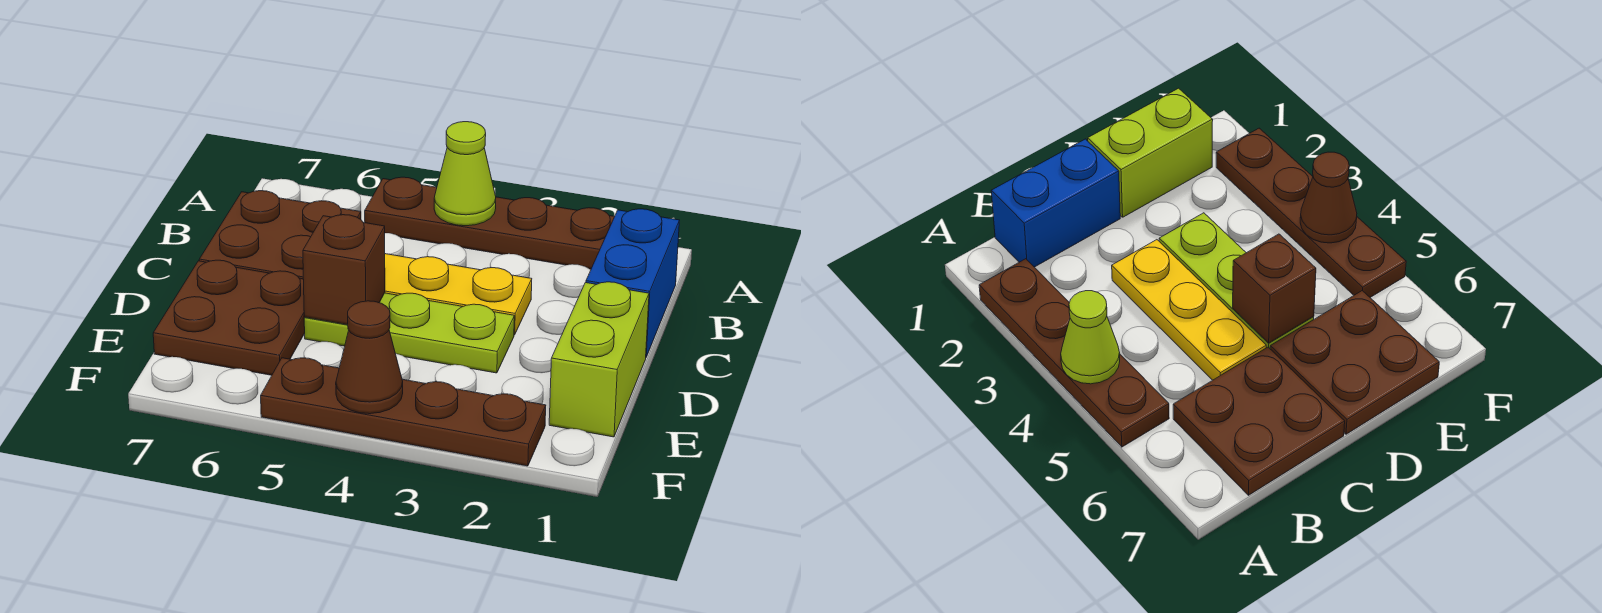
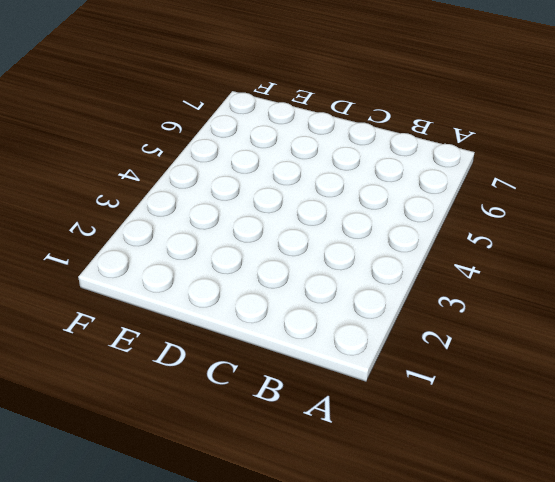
none -> brown plate A2:A5 level 1
none -> blue brick B1:C1 level 1

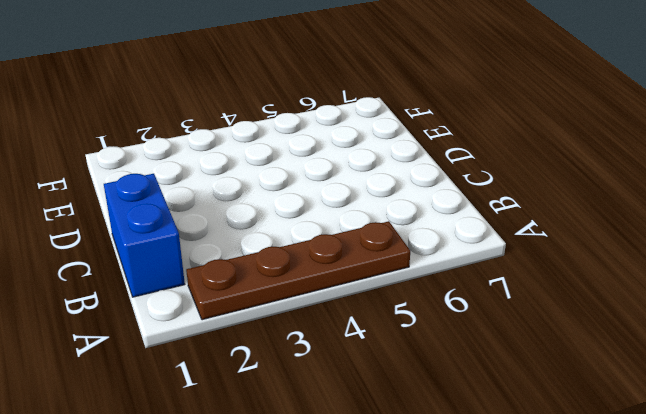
none -> brown plate B6:C7 level 1
none -> yellow plate C3:C5 level 1

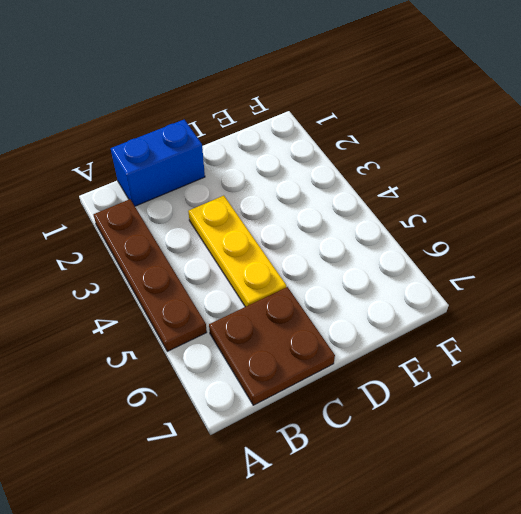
none -> lime brick D1:E1 level 1
none -> lime plate D3:D5 level 1

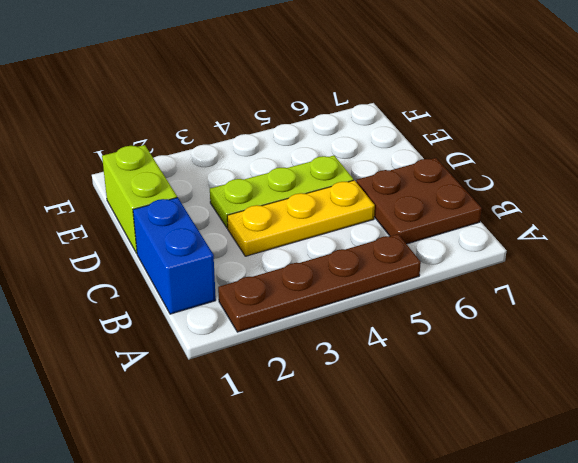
none -> brown plate D6:E7 level 1
none -> brown plate F2:F5 level 1

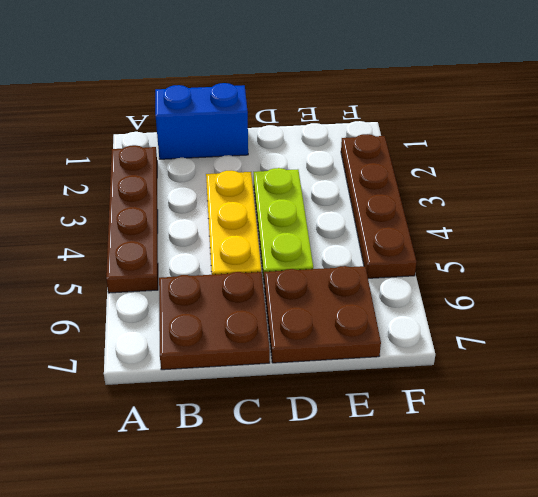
none -> lime brick D1:E1 level 1
none -> lime cone A4 level 2

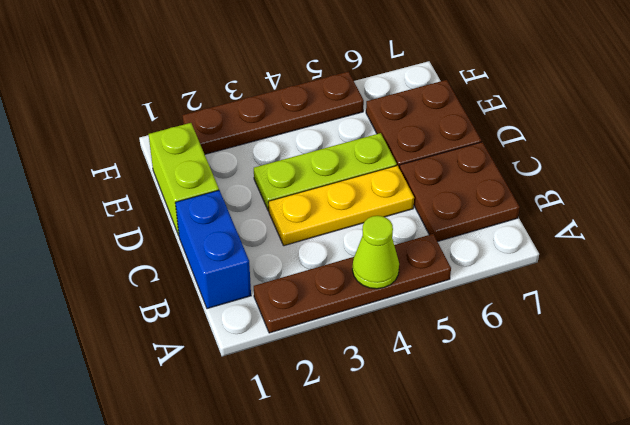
none -> brown brick D5 level 2
none -> brown cone F4 level 2

